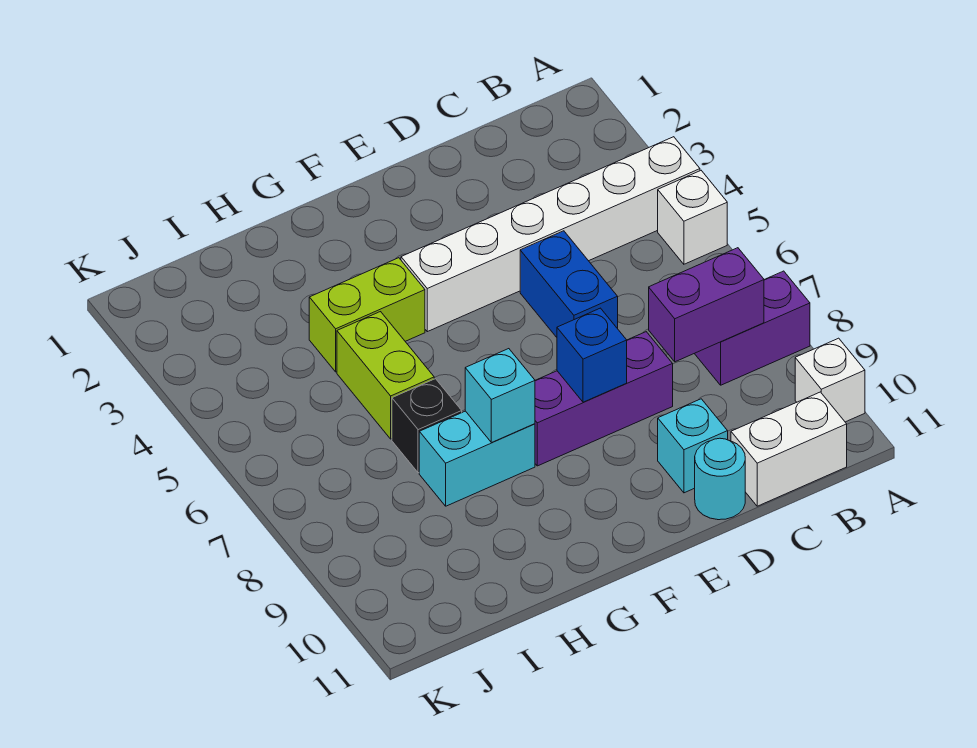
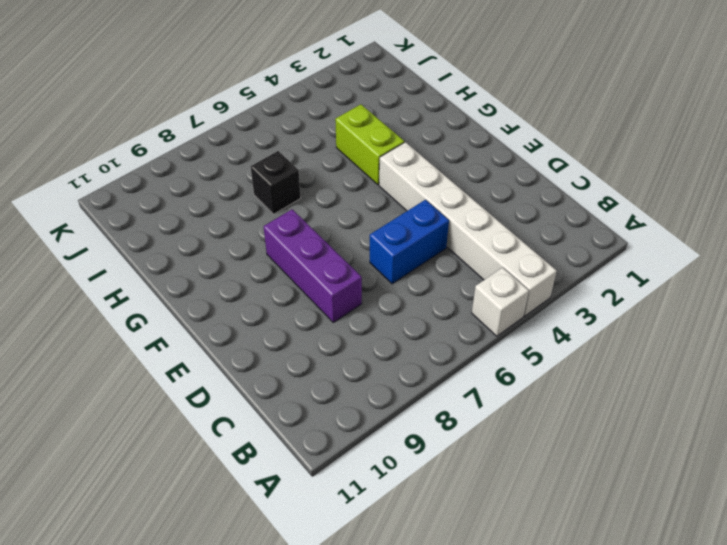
none -> purple brick A8:B8 level 1
none -> white brick A10 level 1
none -> white brick B11:C11 level 1

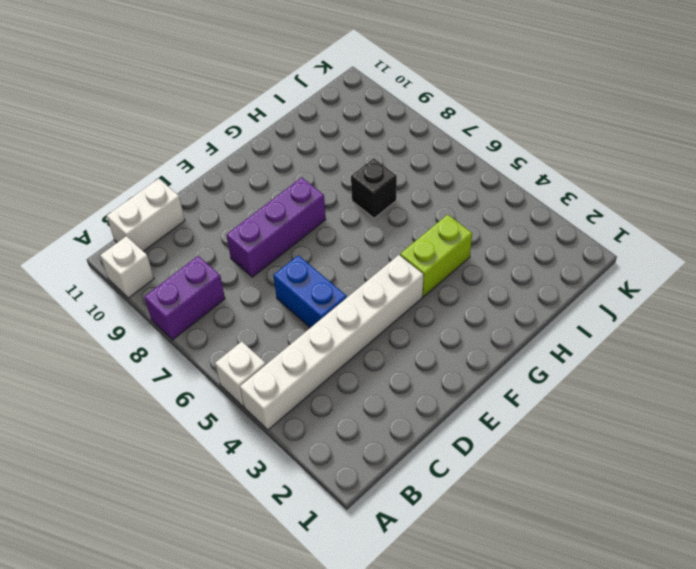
none -> cyan brick D10 level 1
none -> cyan round brick D11 level 1
none -> cyan brick G8:H8 level 1

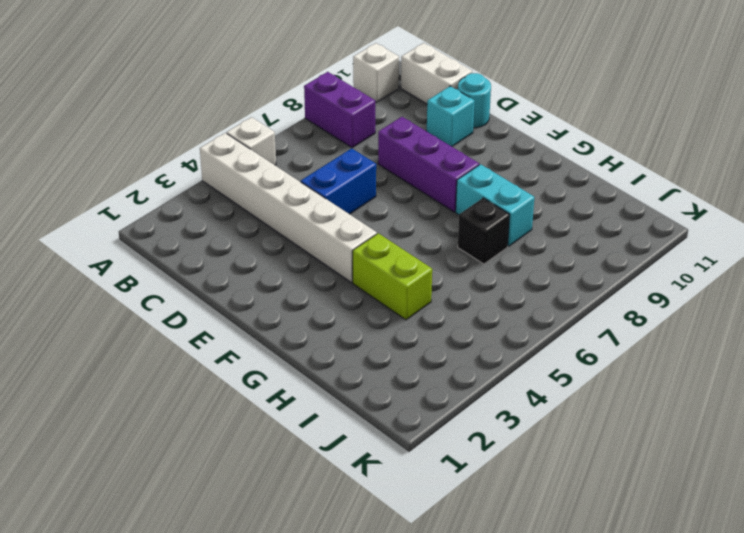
none -> lime brick H5:H6 level 1
none -> purple brick B8:C8 level 2
none -> blue brick E8 level 2

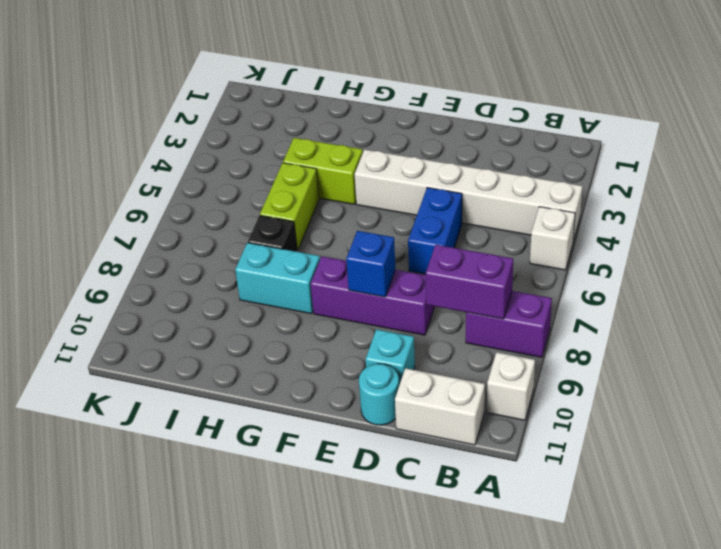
none -> cyan brick G8 level 2

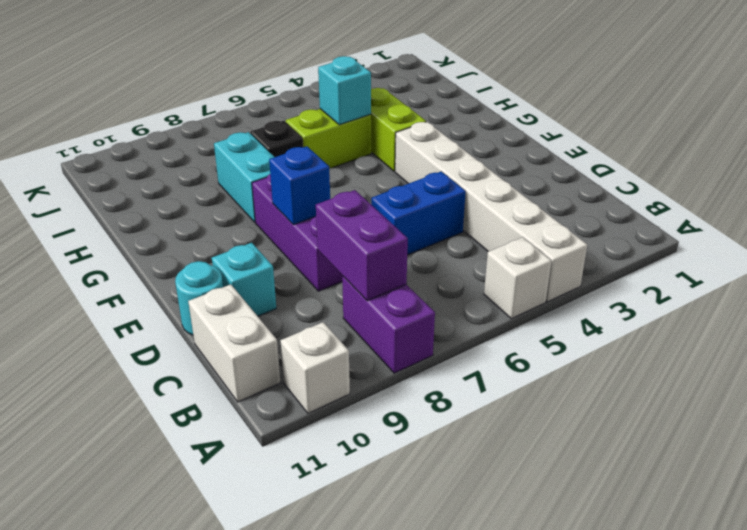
cyan brick H5 level 2 -> cyan brick G8 level 2

